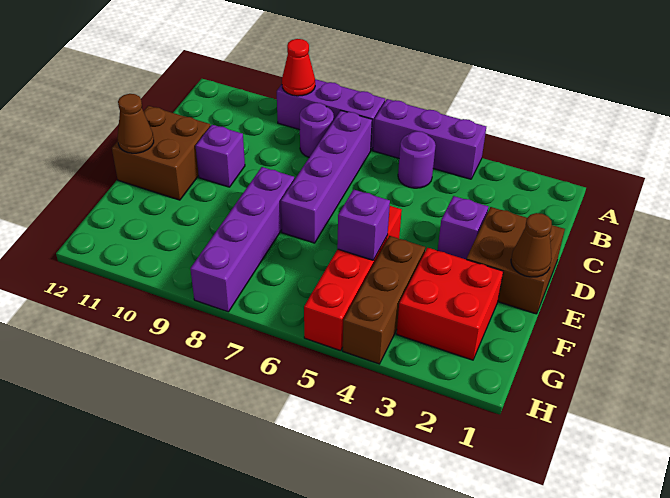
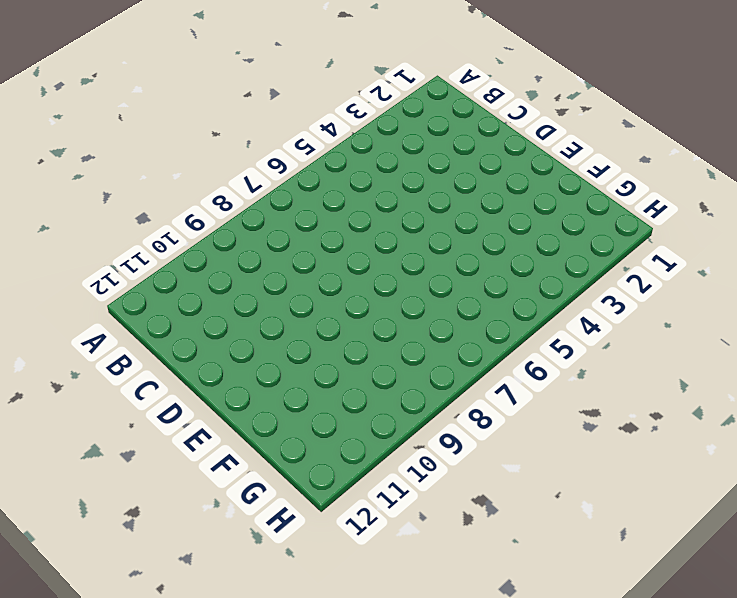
none -> purple brick A4:A6 level 1
none -> purple brick A7:A9 level 1
none -> purple round brick B5 level 1

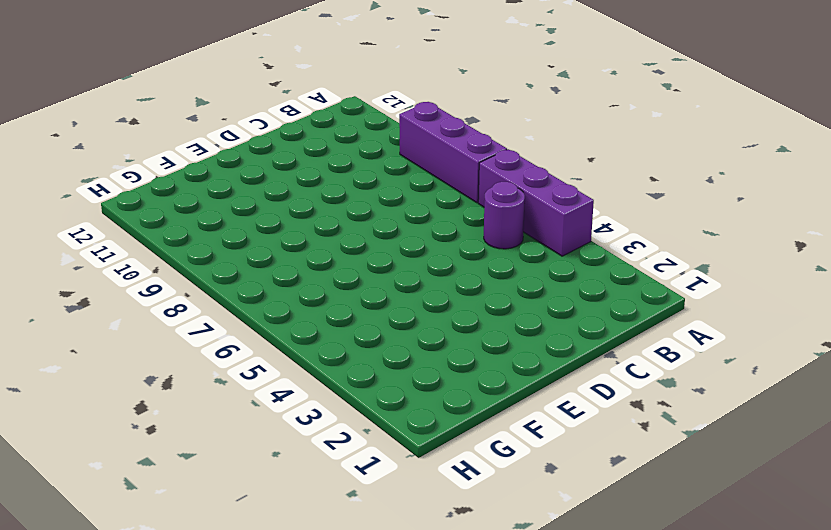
none -> purple brick B7:E7 level 1
none -> purple round brick B8 level 1
none -> brown brick D1:E2 level 1

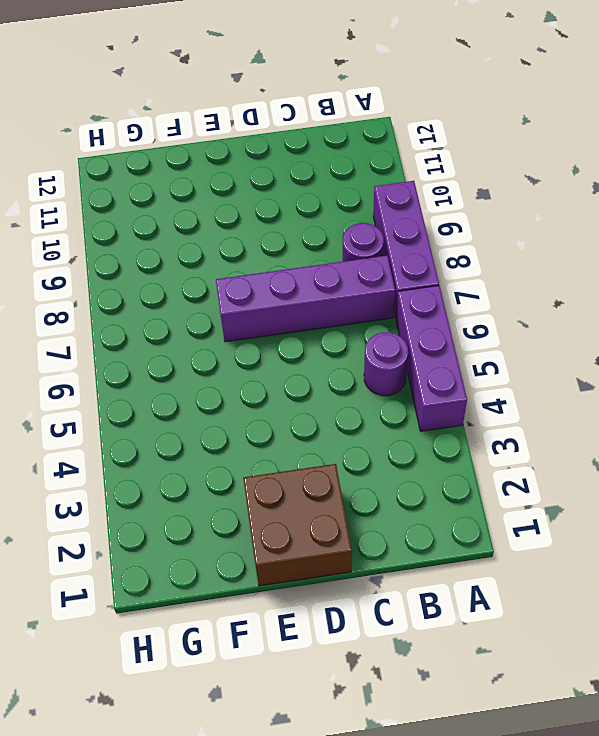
none -> purple brick D3 level 1
none -> purple brick D10 level 1
none -> brown brick D11:E12 level 1

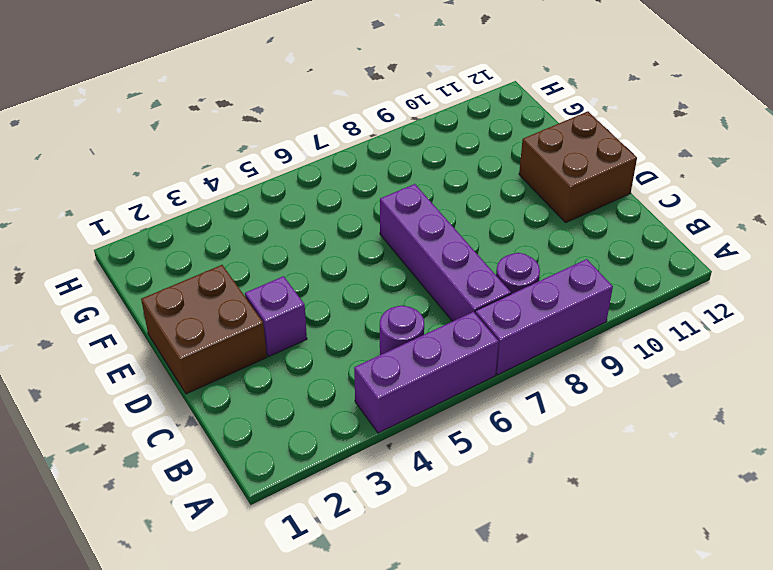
none -> purple brick D10 level 1
none -> red brick E5:H5 level 1
none -> purple brick E8:H8 level 1

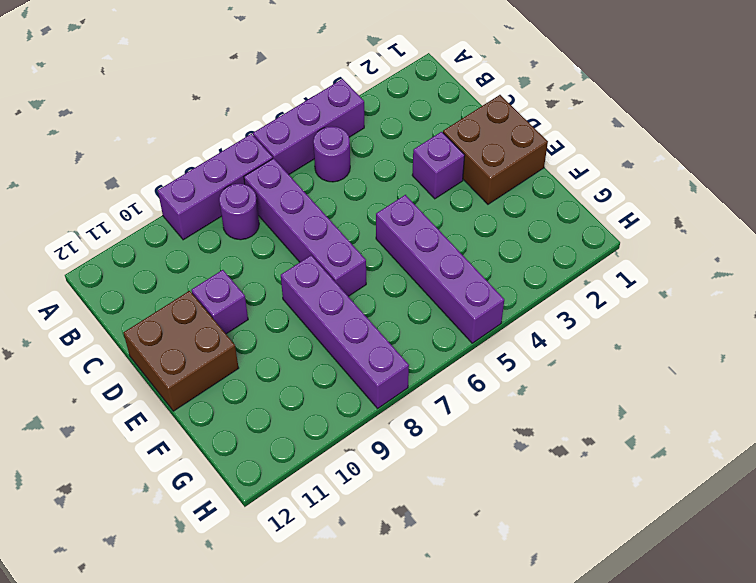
purple brick E5:H5 level 1 -> red brick E5:H5 level 1
none -> red brick F2:G3 level 1
none -> brown brick F4:H4 level 1
none -> red cone A9 level 2

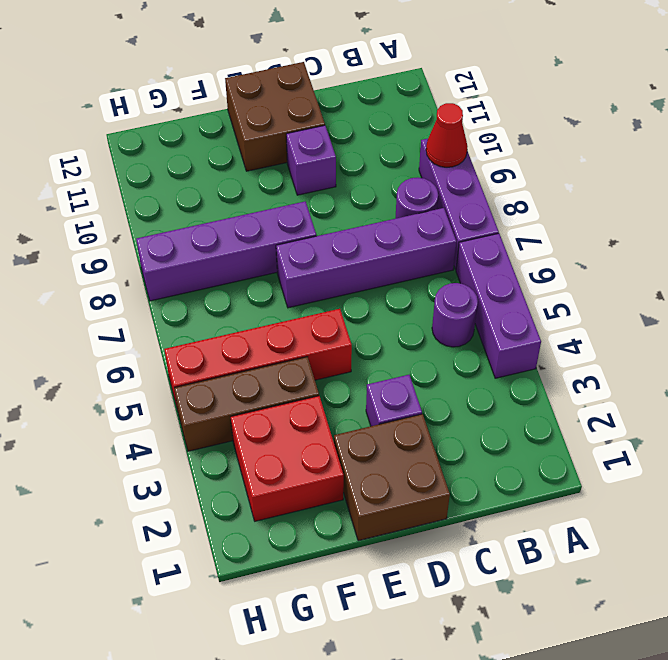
none -> brown cone E1 level 2
none -> brown cone E12 level 2
none -> purple brick F5 level 2

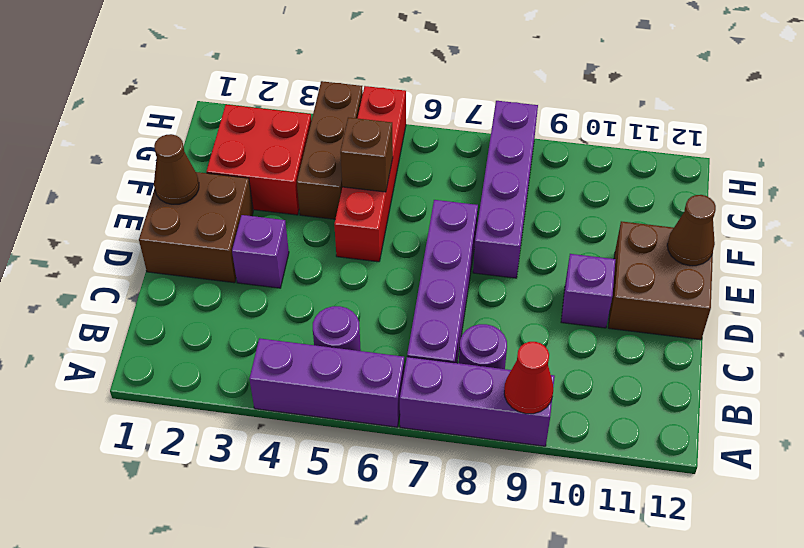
brown brick F5 level 2 -> purple brick F5 level 2

